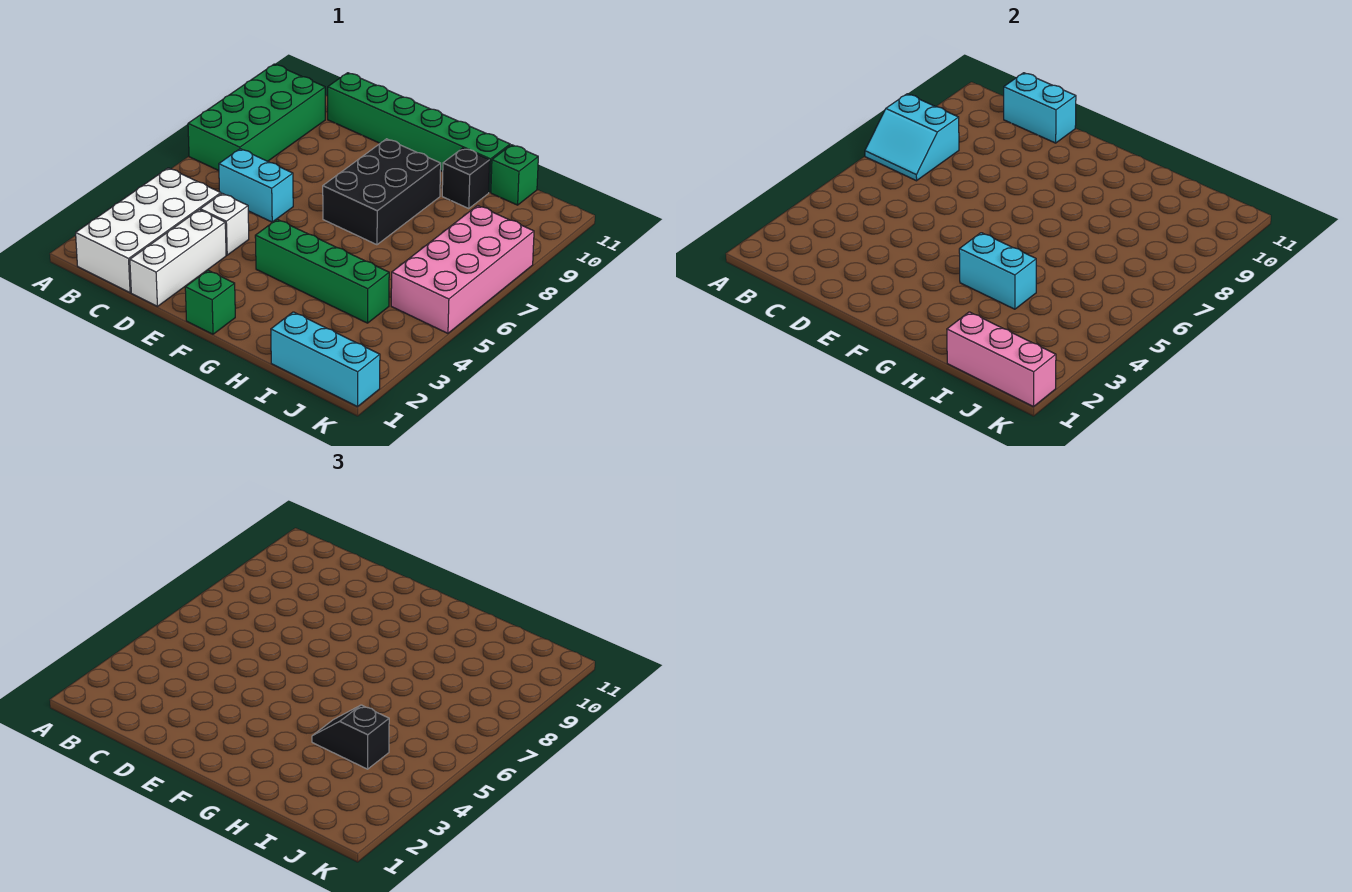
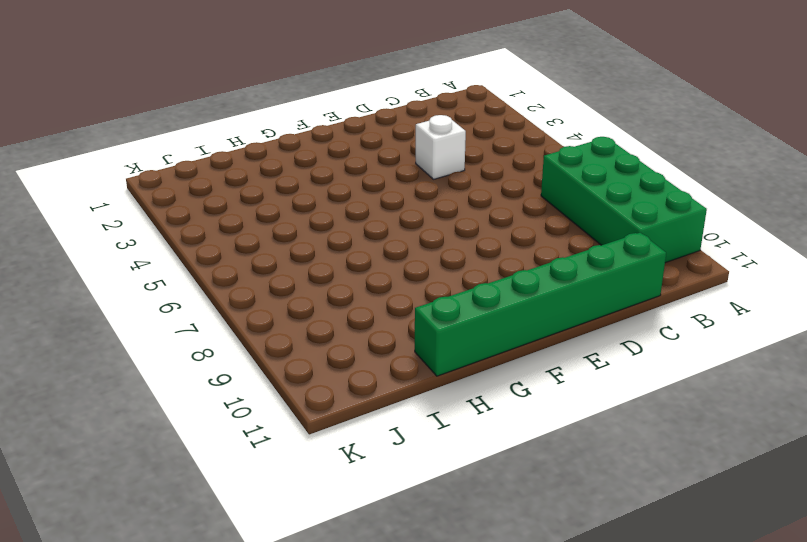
none -> white brick B1:C4 level 1
none -> cyan brick C6:D6 level 1
none -> white brick D1:D3 level 1

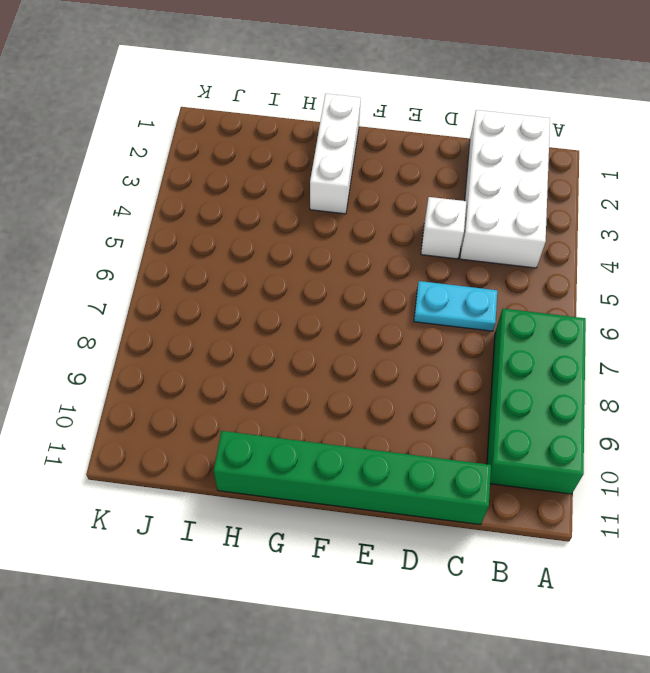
cyan plate C6:D6 level 1 -> cyan brick C6:D6 level 1
white brick G1:G3 level 1 -> white brick D1:D3 level 1
none -> green brick F1 level 1
none -> green brick F4:I4 level 1
none -> black brick F7:G9 level 1

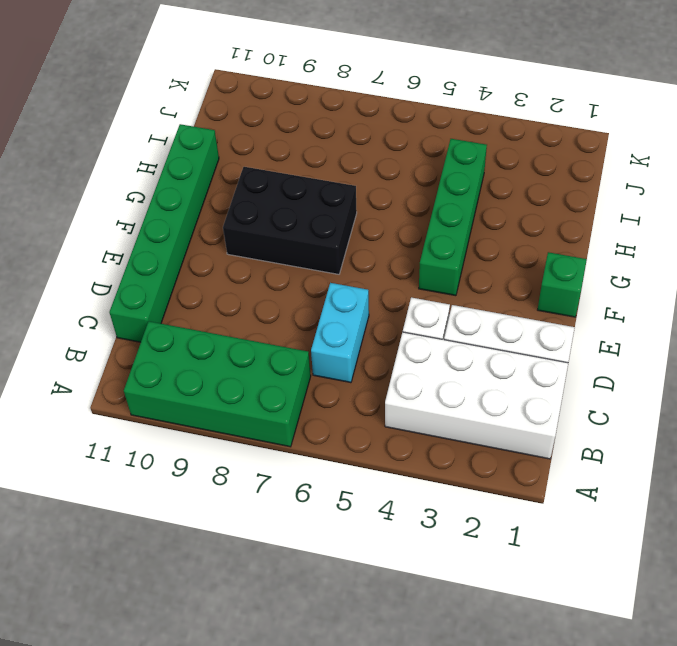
none -> black brick H10 level 1
none -> cyan brick I1:K1 level 1
none -> green brick I11 level 1

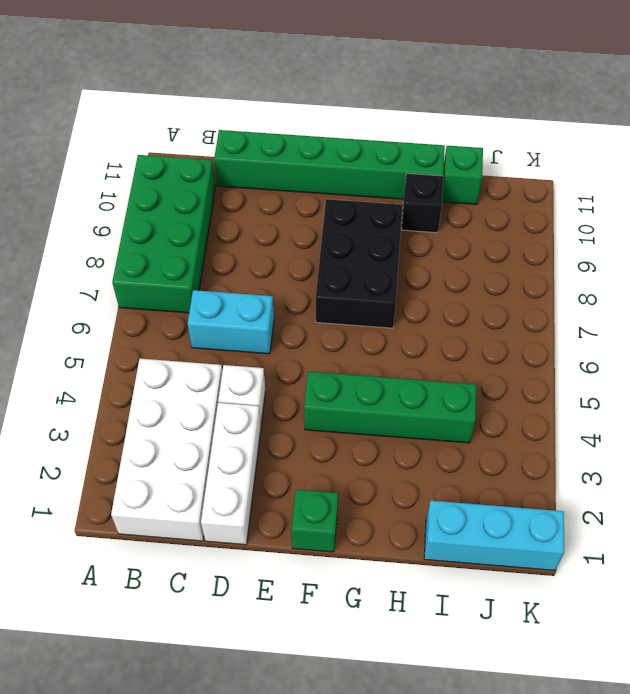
none -> pink brick J5:K8 level 1
none -> cyan slope A7:B8 level 2 top 8
none -> cyan brick C11:D11 level 2

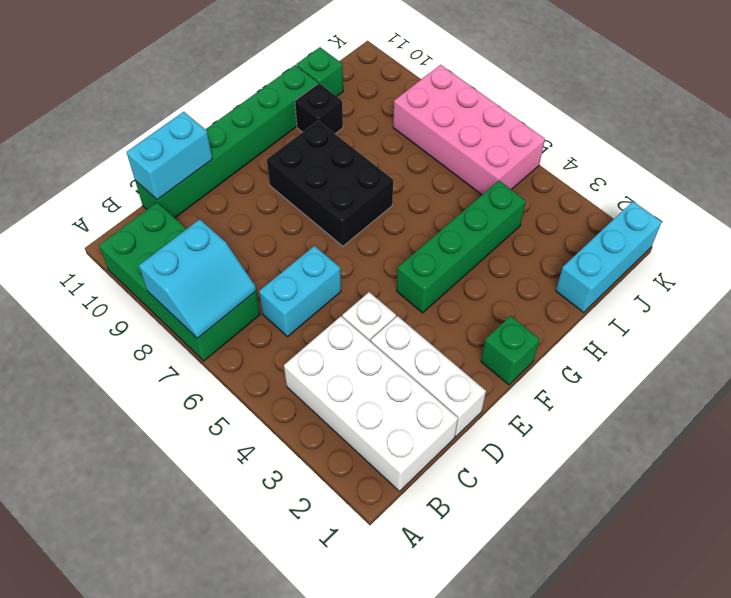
none -> cyan brick G4:H4 level 2
none -> pink brick I1:K1 level 2
none -> black slope H4:I4 level 3 top I

